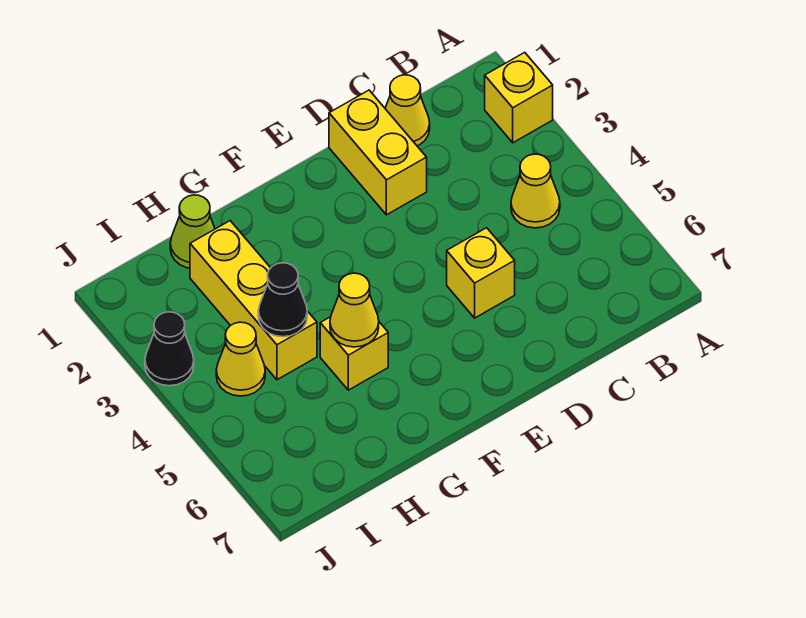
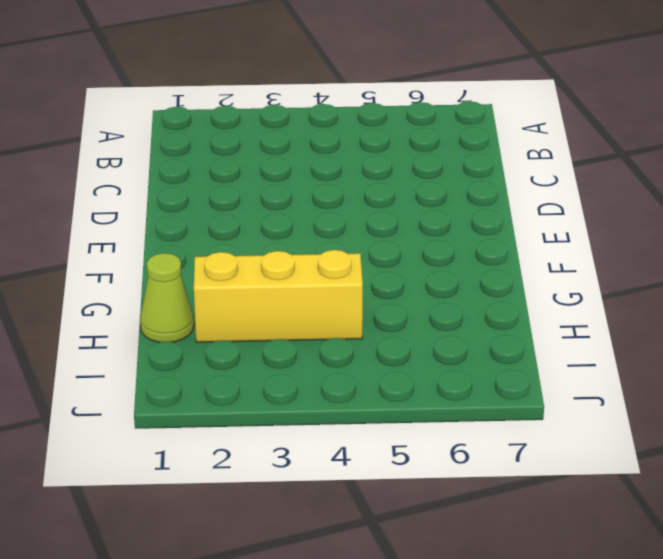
none -> yellow brick A2 level 1
none -> yellow cone B4 level 1
none -> yellow cone C1 level 1

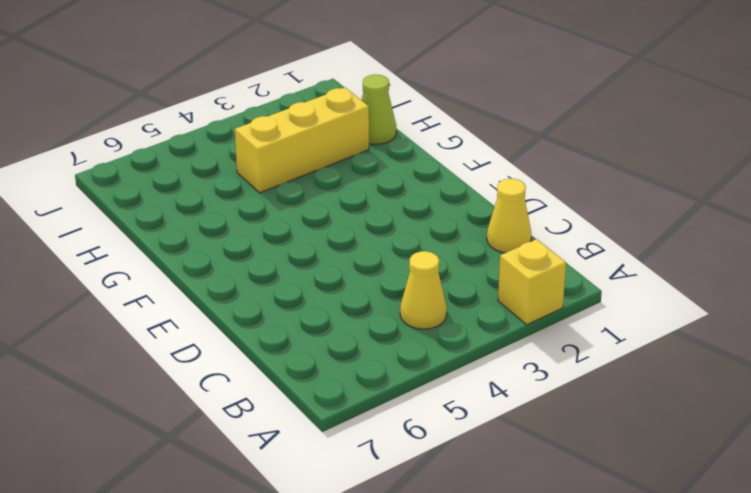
none -> yellow brick D1:D2 level 1
none -> yellow brick D5 level 1
none -> yellow brick G5 level 1

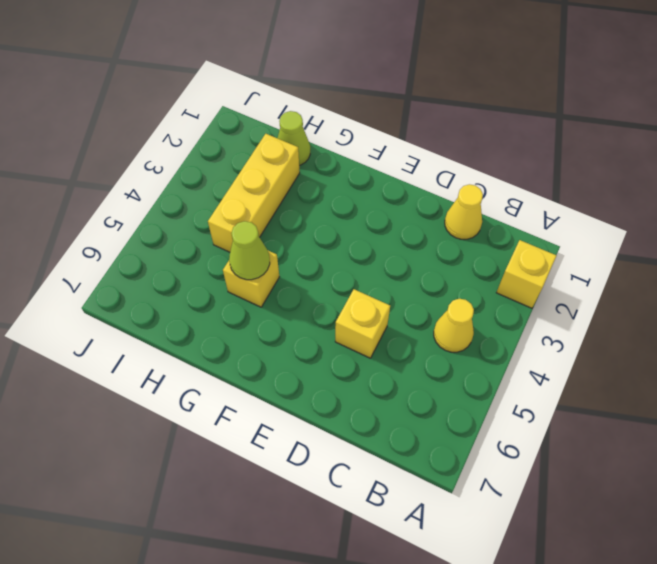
lime cone G5 level 2 -> yellow cone G5 level 2
none -> yellow brick D1:D2 level 1
none -> yellow cone I4 level 1
none -> black cone J3 level 1

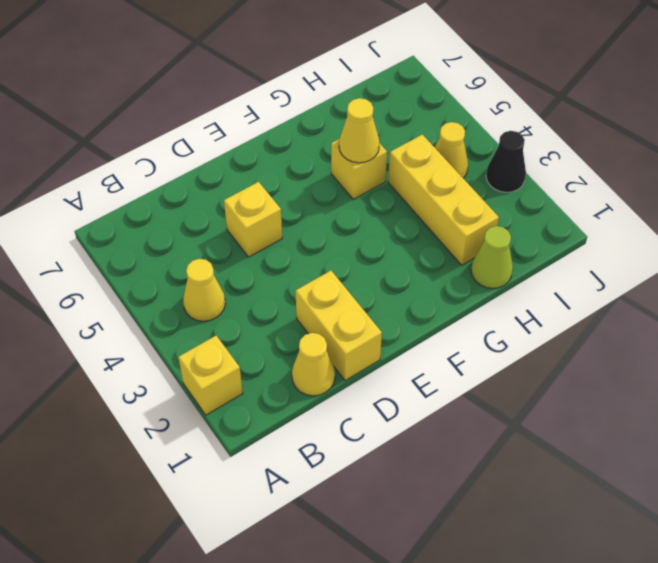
none -> black cone H4 level 2

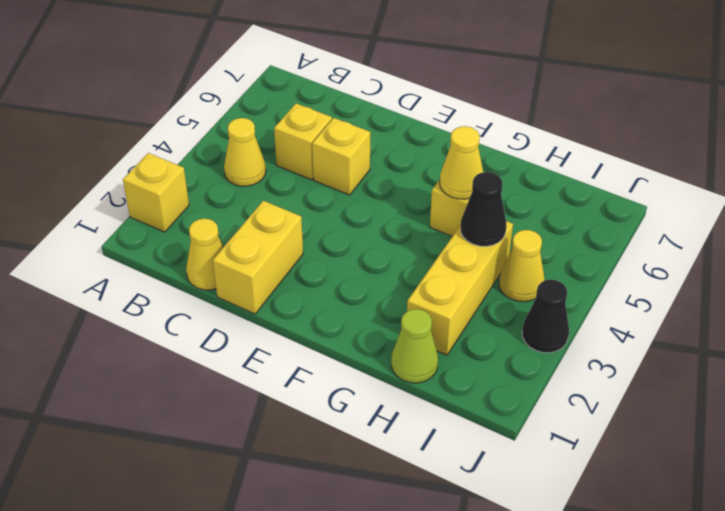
yellow brick C5 level 1 -> none

